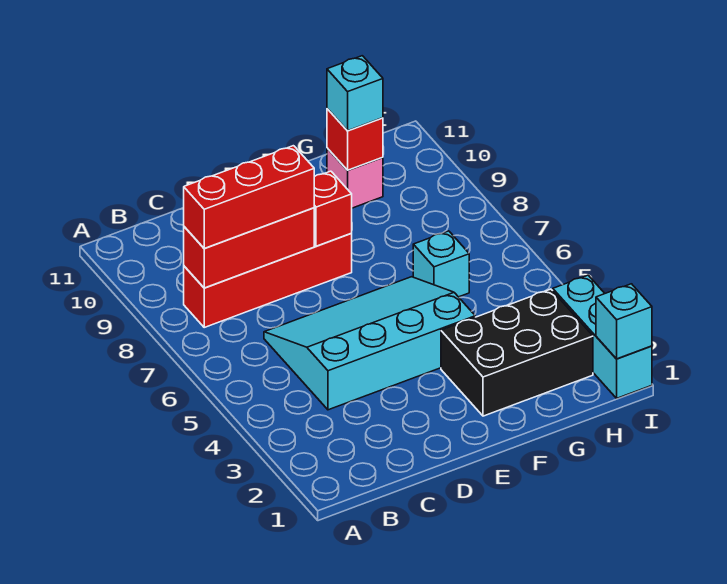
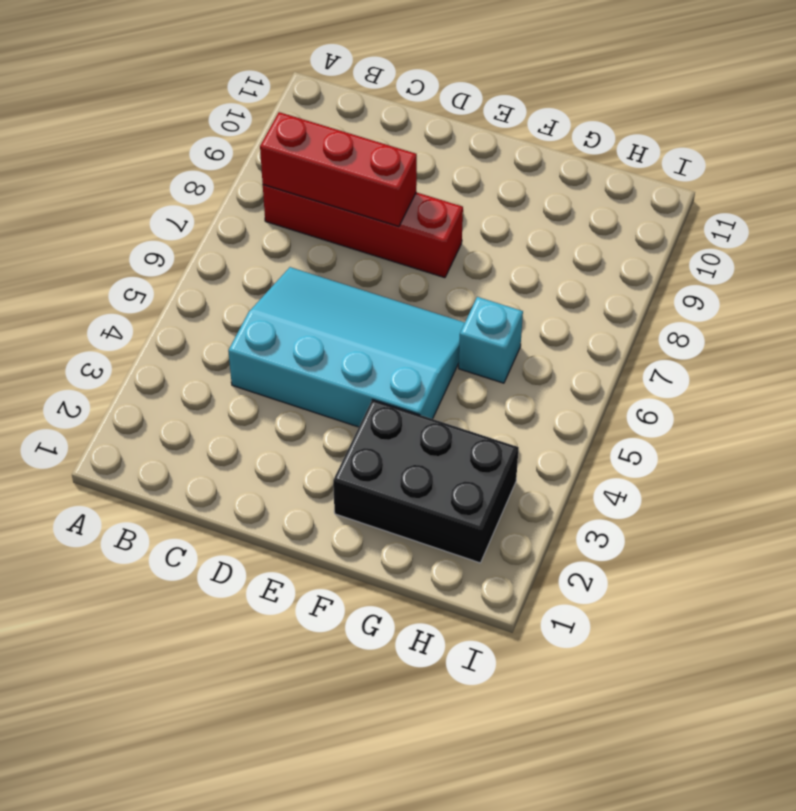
none -> pink brick G10 level 1
none -> cyan brick I1:I3 level 1
none -> red brick E8 level 2

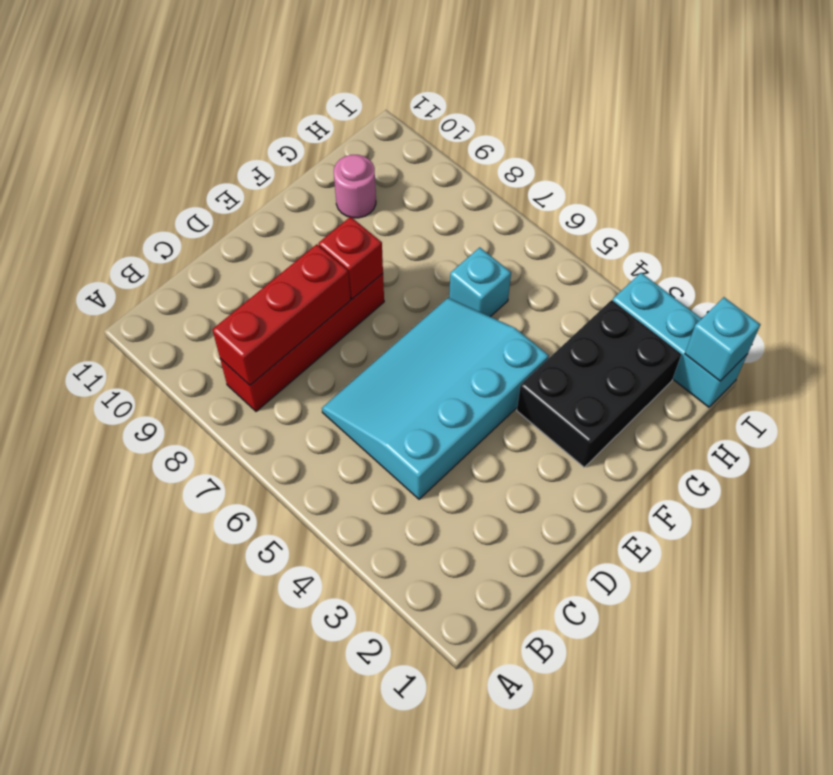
pink round brick G10 level 1 -> pink brick G10 level 1
none -> red brick G10 level 2
none -> red brick B8:D8 level 3
none -> cyan brick G10 level 3

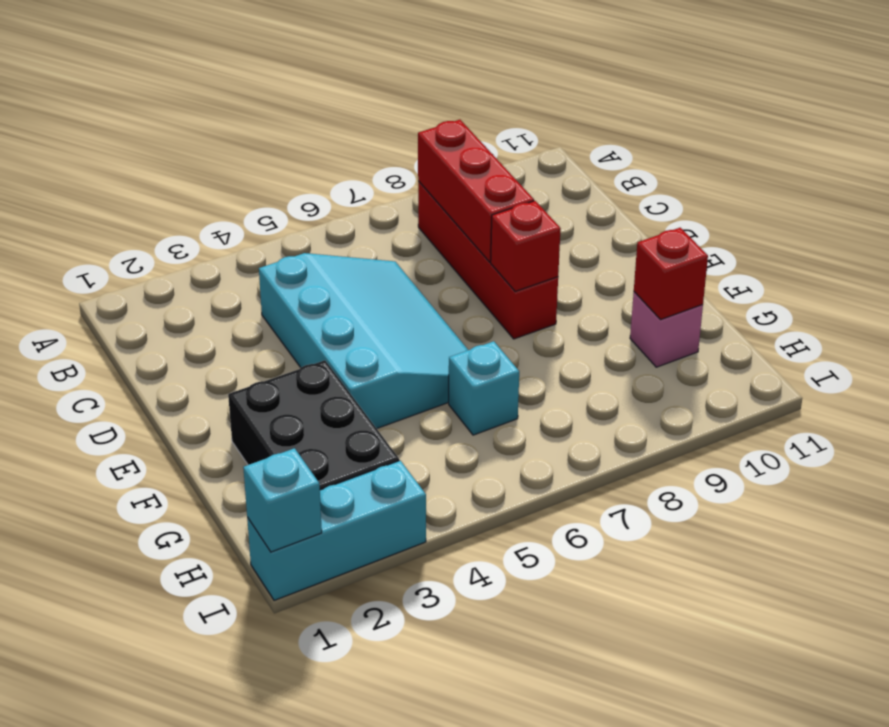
none -> red brick B8:D8 level 3
none -> cyan brick G10 level 3

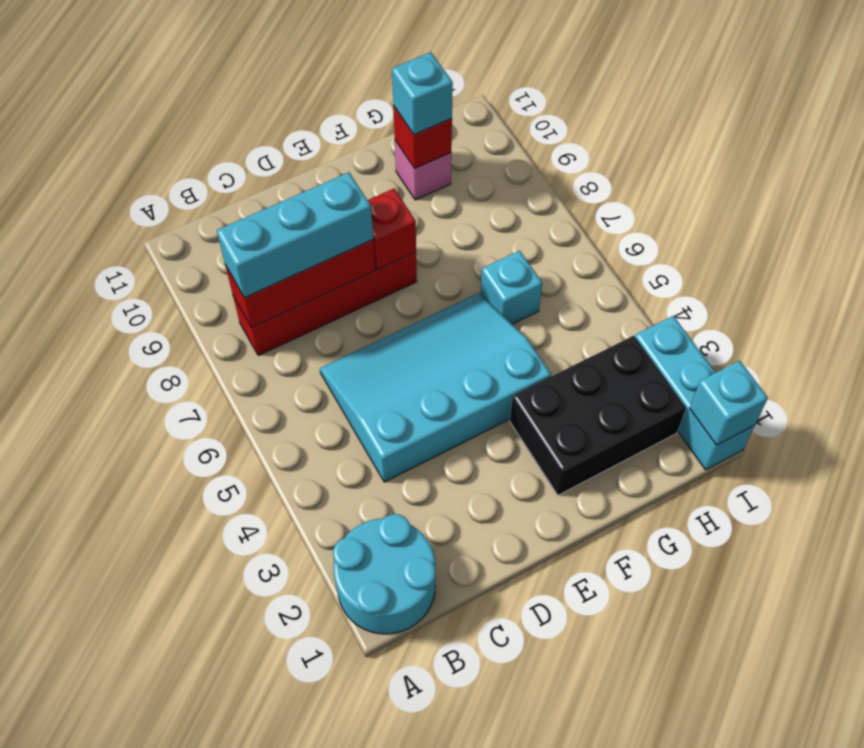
cyan round brick A1:B2 level 1 -> none
cyan brick B8:D8 level 3 -> red brick B8:D8 level 3

